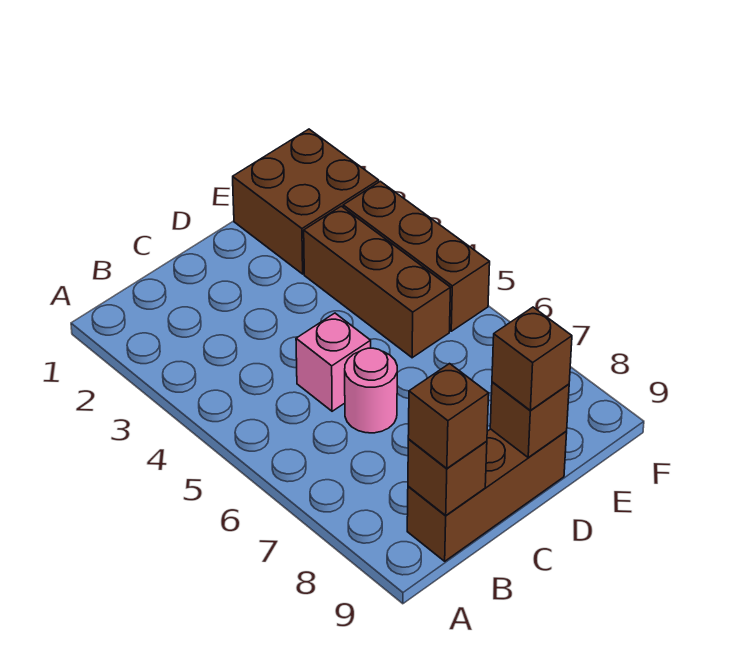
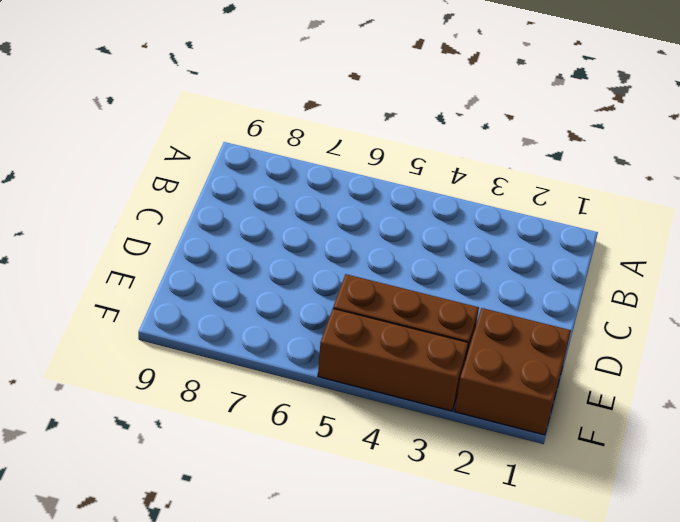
none -> brown brick B9:D9 level 1
none -> pink brick C5 level 1

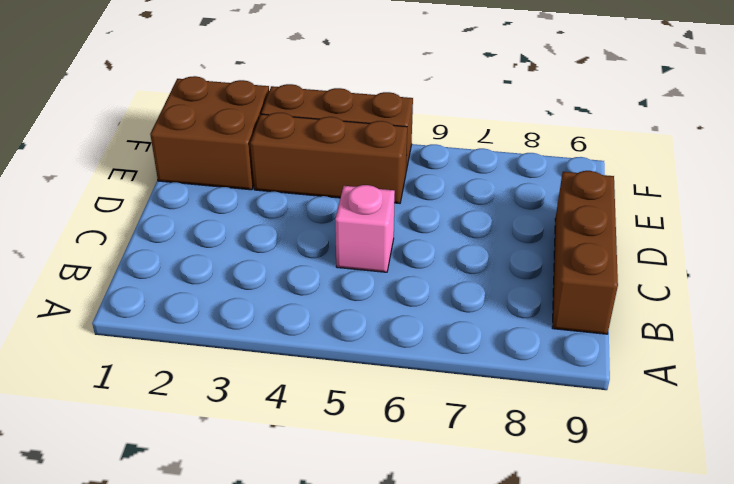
none -> pink round brick C6 level 1
none -> brown brick B9 level 2

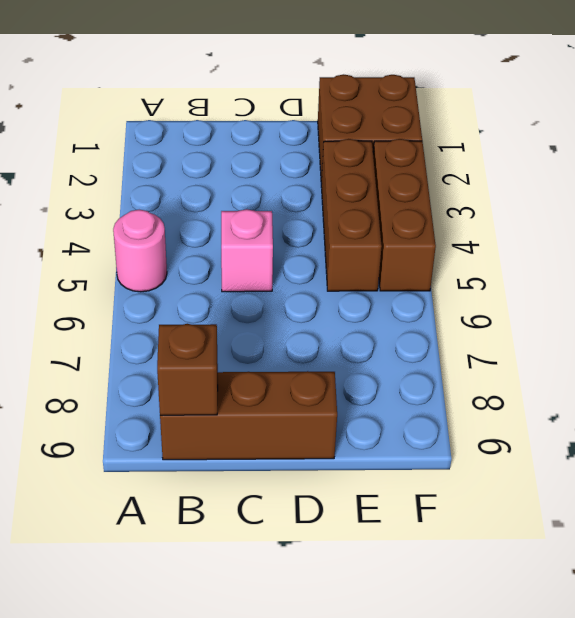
pink round brick A5 level 1 -> pink round brick C6 level 1
none -> brown brick D9 level 2
none -> brown brick B9 level 3

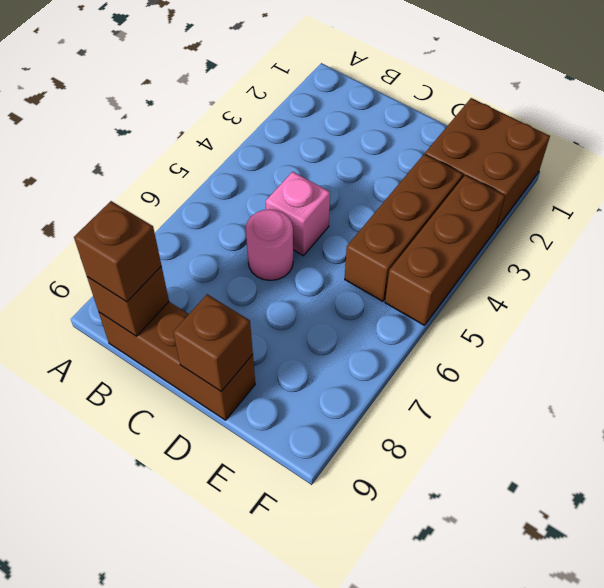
none -> brown brick D9 level 3

